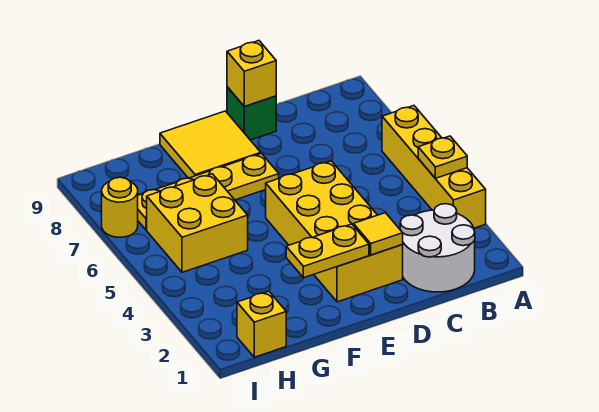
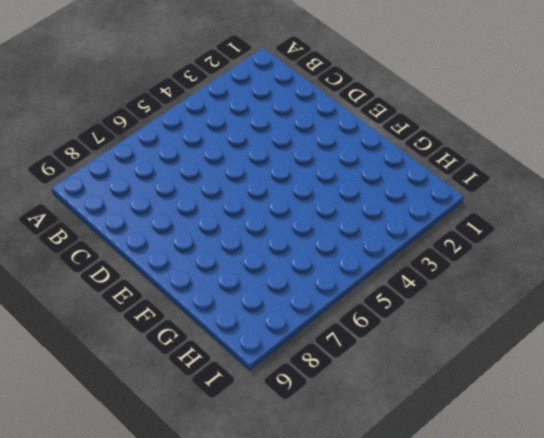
none -> yellow brick A3:A6 level 1
none -> white round brick B1:C2 level 1
none -> yellow brick D2:E5 level 1

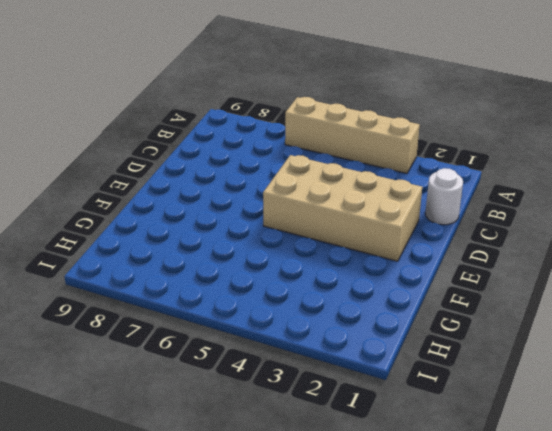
tan brick A3:A6 level 1 -> yellow brick A3:A6 level 1
white round brick C1 level 1 -> white round brick B1:C2 level 1
tan brick D2:E5 level 1 -> yellow brick D2:E5 level 1
none -> green brick D9 level 1
none -> yellow plate E7:H7 level 1
none -> yellow tile E8:F9 level 1

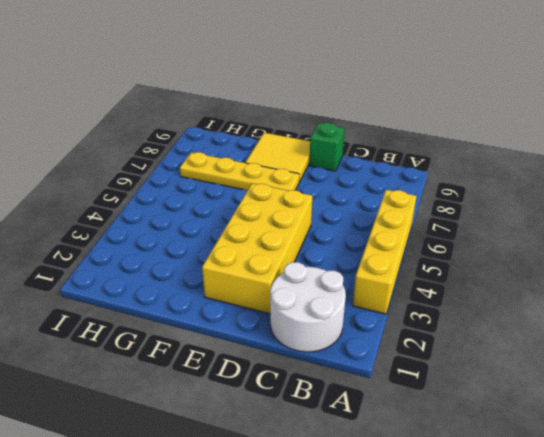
none -> yellow brick G5:H6 level 1
none -> yellow brick H1 level 1
none -> yellow round brick I7 level 1

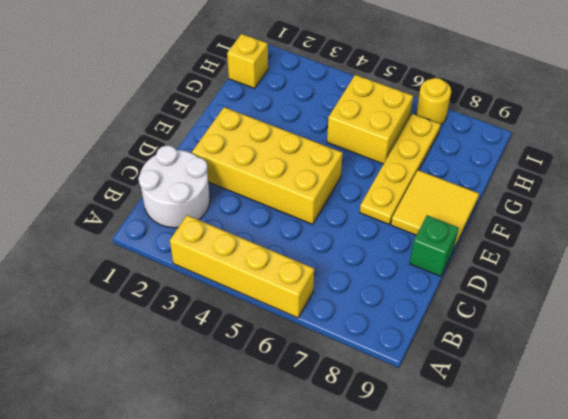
none -> yellow plate A4 level 2
none -> yellow tile D2 level 2
none -> yellow brick D9 level 2

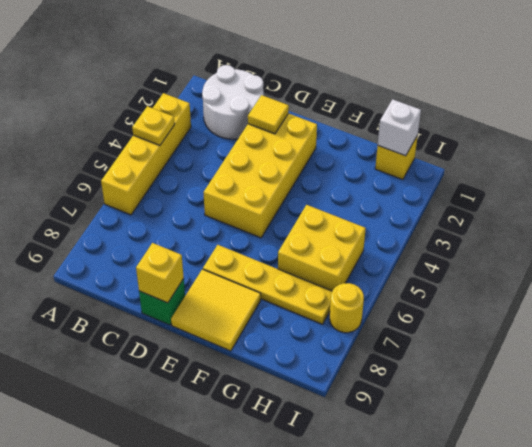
white brick H1 level 2 -> none
none -> yellow plate E2:F2 level 2

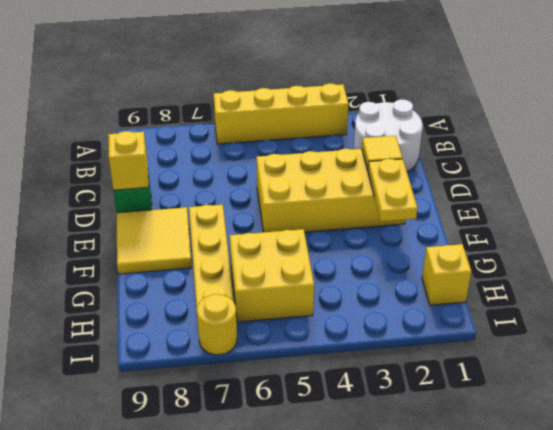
none -> yellow plate A4 level 2

